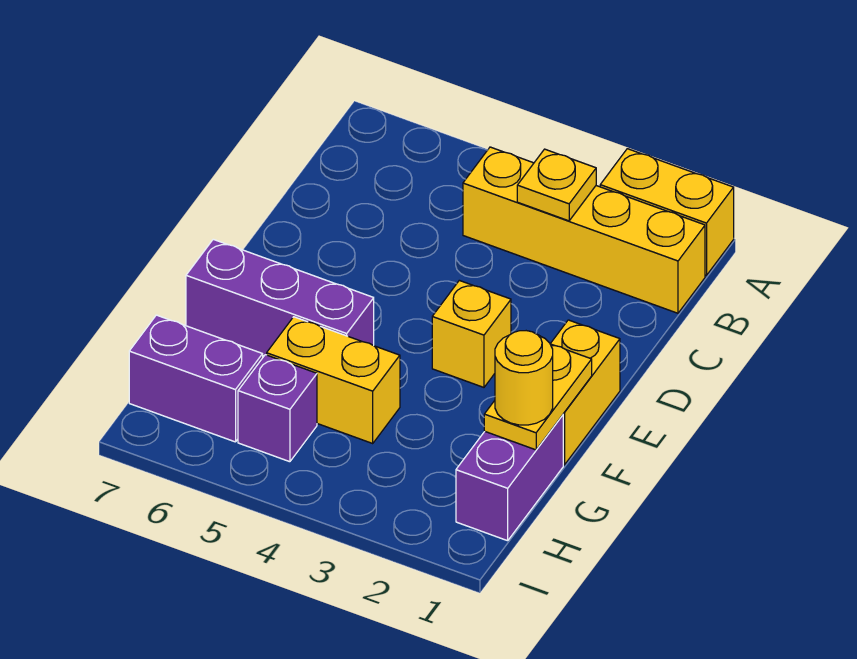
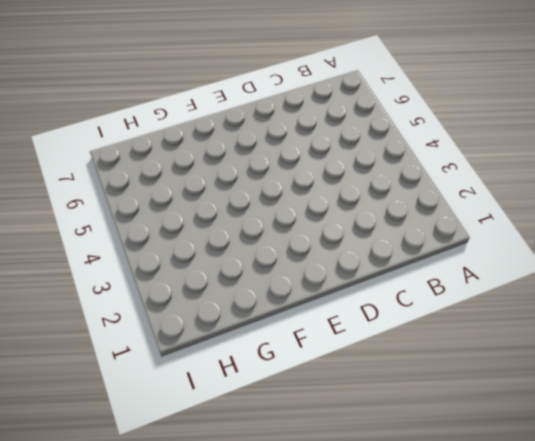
none -> yellow brick A1:A2 level 1
none -> yellow brick B1:B4 level 1
none -> yellow brick E1:F1 level 1

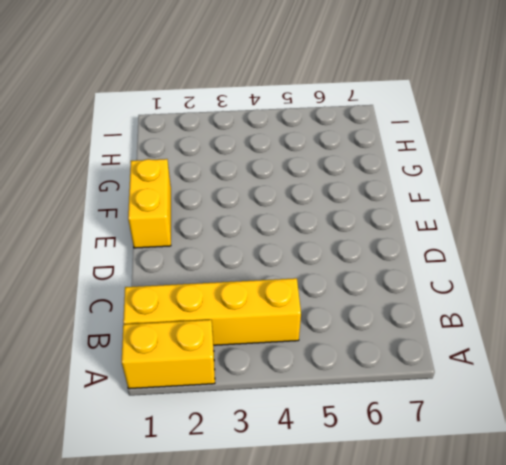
none -> yellow brick E3 level 1
none -> purple brick F5:F7 level 1
none -> purple brick G1:H1 level 1

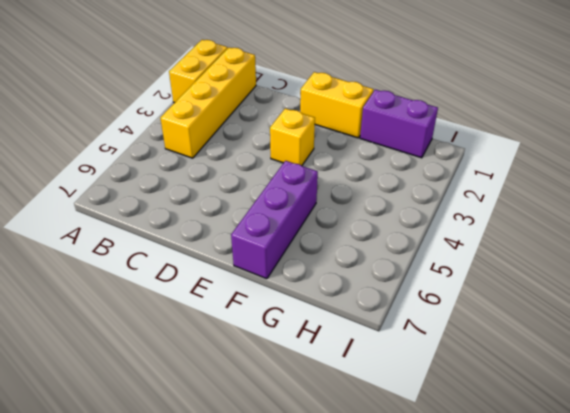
none -> yellow brick G4:G5 level 1
none -> purple brick H5 level 1
none -> purple brick H6:H7 level 1

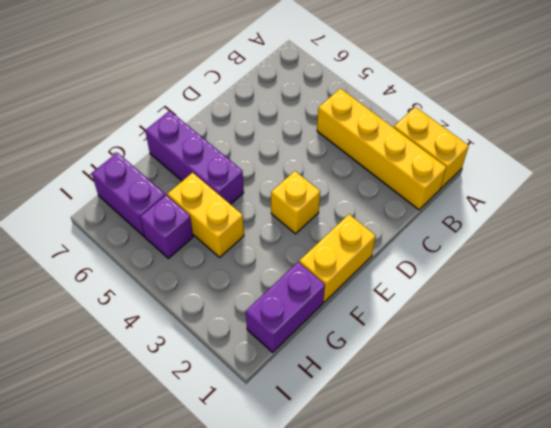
none -> yellow plate B3 level 2
none -> yellow plate F1:G1 level 2
none -> yellow round brick G1 level 3

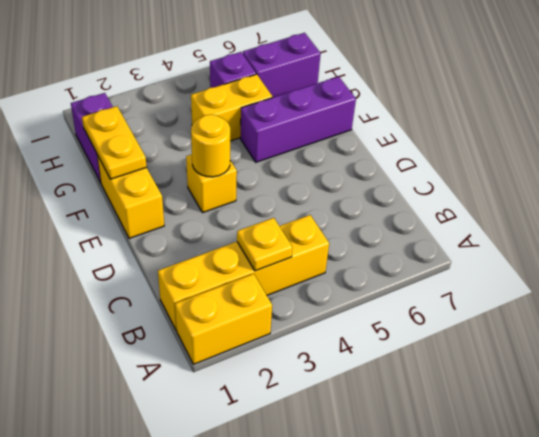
yellow round brick E3 level 2 -> yellow round brick G1 level 3

